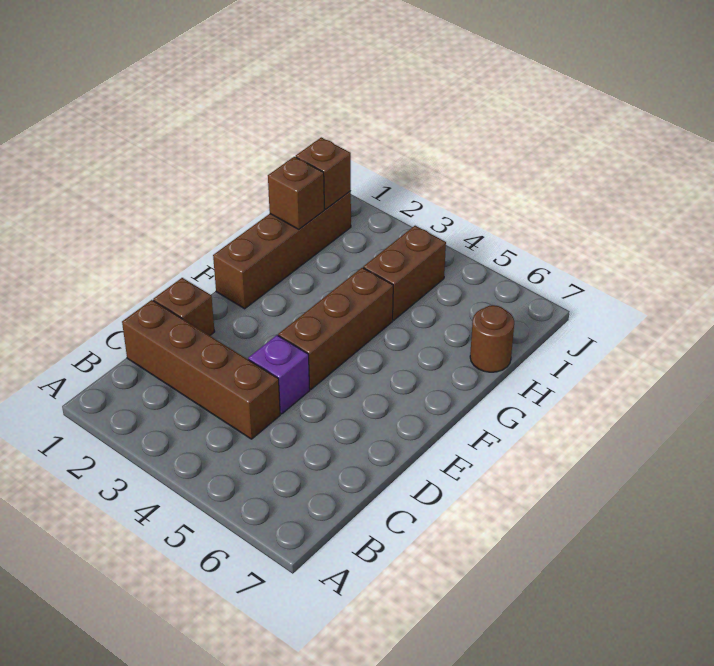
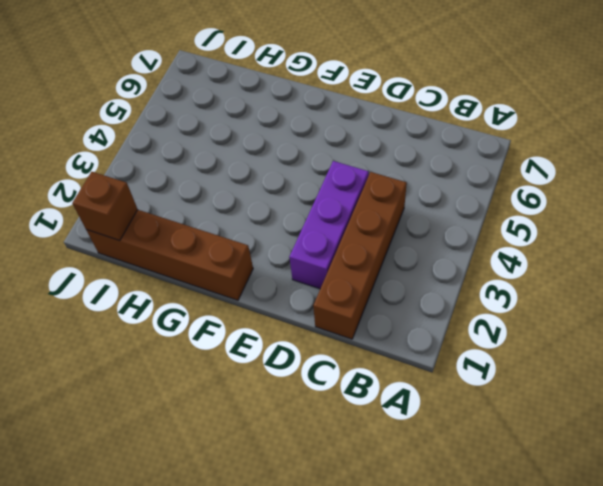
purple brick D2:D4 level 1 -> purple brick D4 level 1
none -> brown brick D1 level 1
none -> brown brick E4:G4 level 1

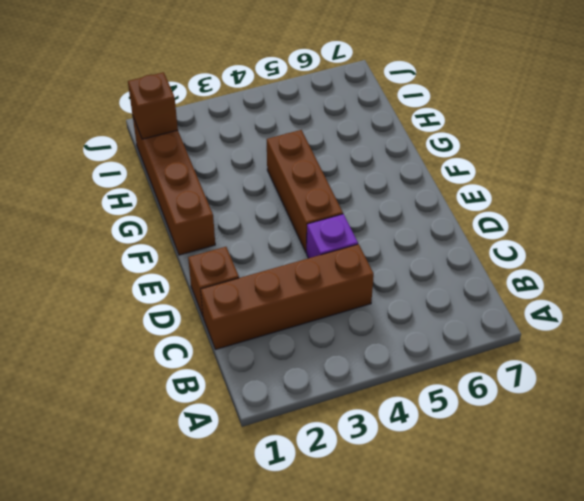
none -> brown brick H4:I4 level 1
none -> brown round brick H7 level 1

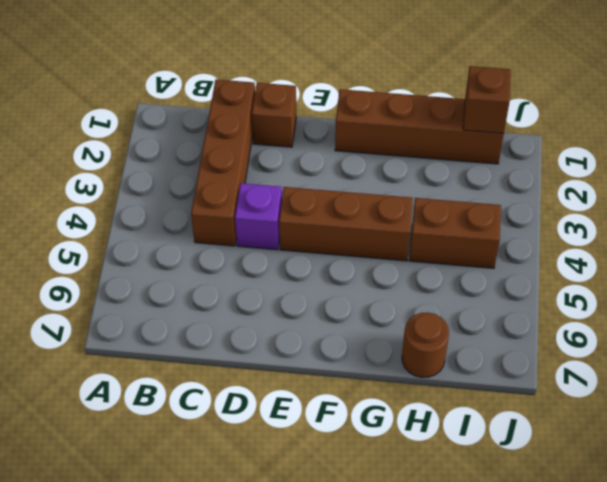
none -> brown brick H1 level 2

